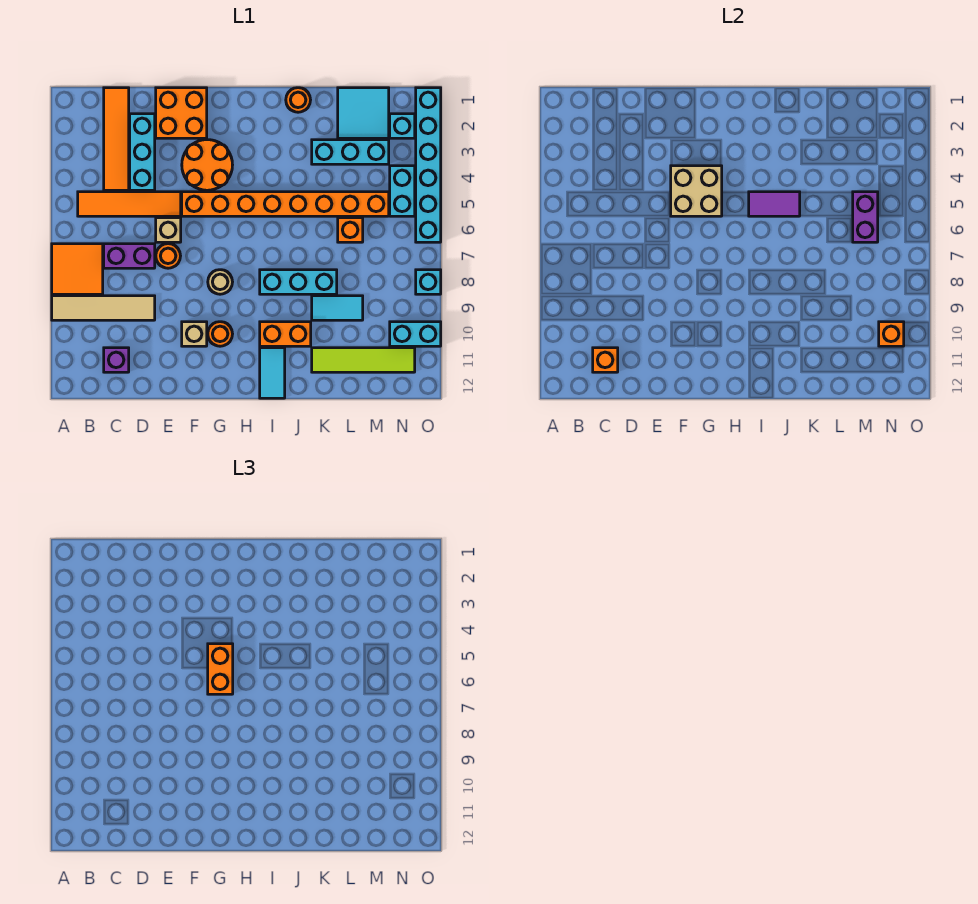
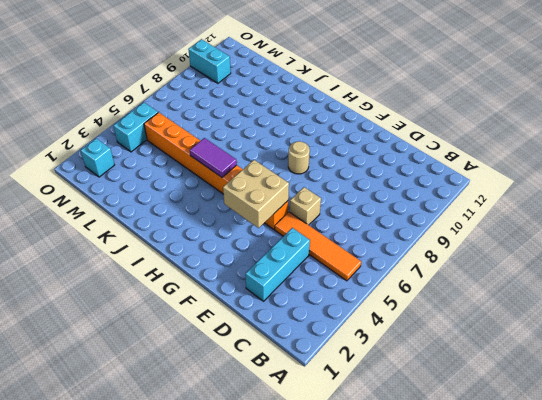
none -> orange tile A7:B8 level 1
none -> tan tile A9:D9 level 1
none -> orange tile C1:C4 level 1
none -> purple brick C7:D7 level 1

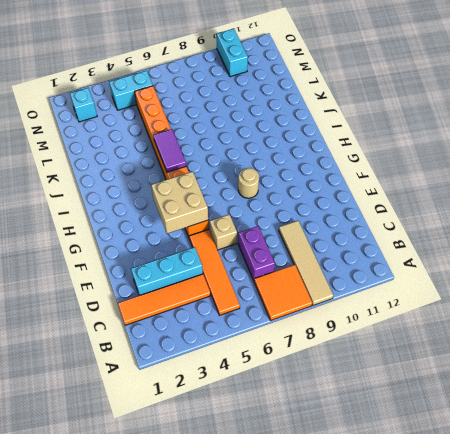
none -> purple brick C11 level 1
none -> orange brick E1:F2 level 1
none -> orange round brick E7 level 1
none -> orange round brick F3:G4 level 1

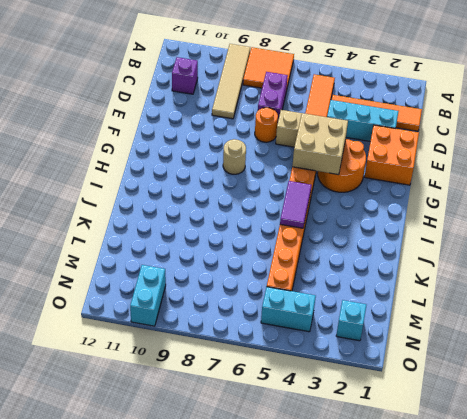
none -> tan brick F10 level 1
none -> orange round brick G10 level 1
none -> cyan brick I8:K8 level 1
none -> orange brick I10:J10 level 1

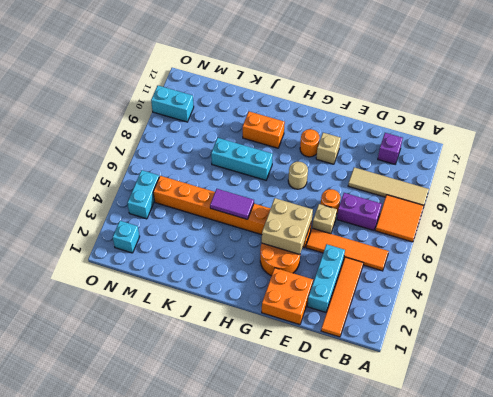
none -> cyan tile I11:I12 level 1
none -> orange round brick J1 level 1
none -> cyan brick K3:M3 level 1
none -> cyan tile K9:L9 level 1

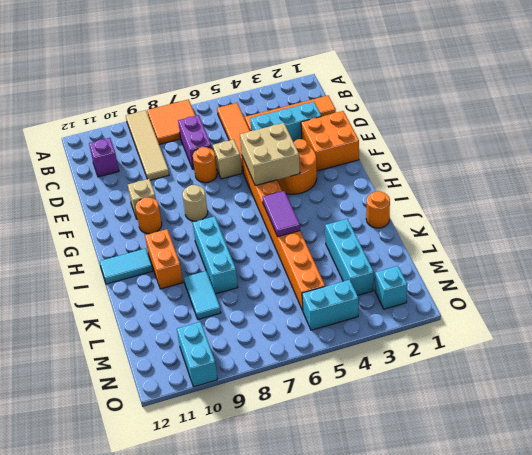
none -> lime tile K11:N11 level 1
none -> cyan tile L1:M2 level 1
none -> orange brick L6 level 1
none -> cyan brick O1:O6 level 1

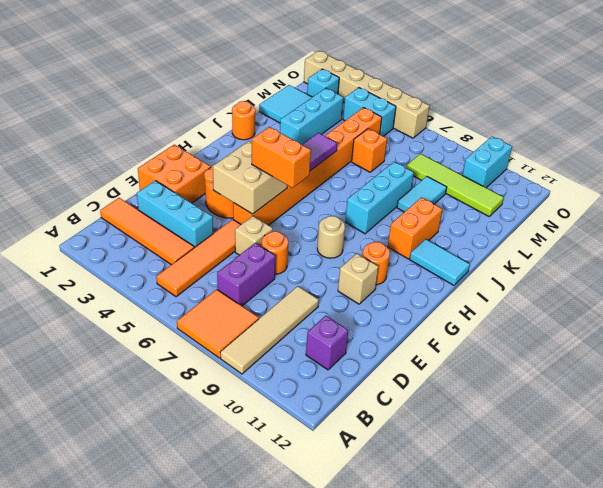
lime tile M8:M11 level 1 -> lime tile K11:N11 level 1
tan brick O1:O6 level 1 -> cyan brick O1:O6 level 1
none -> cyan brick O8 level 1
none -> orange brick C11 level 2
none -> purple brick M5:M6 level 2
none -> orange brick N10 level 2

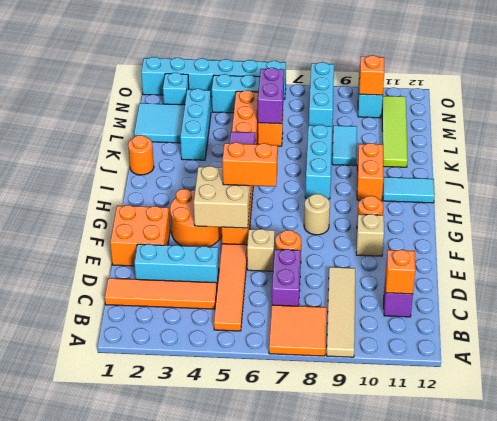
purple brick L6:M6 level 2 -> purple brick M5:M6 level 2
cyan brick M8:O8 level 1 -> cyan brick O8 level 1

